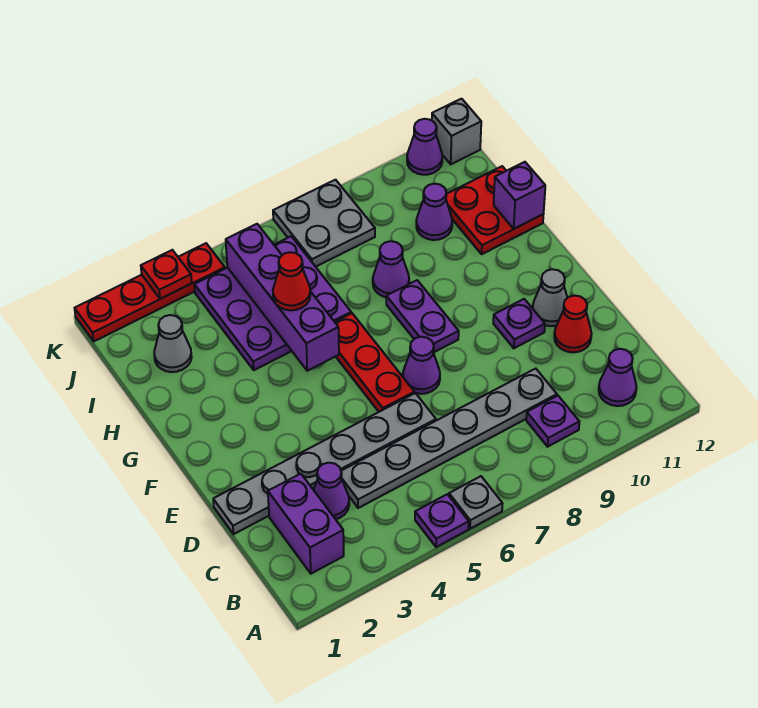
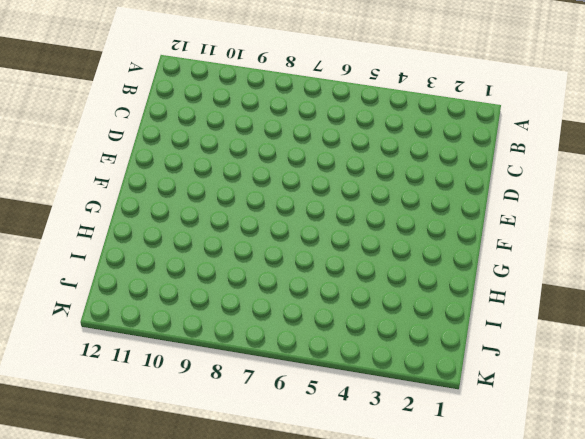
none -> purple plate A5 level 1
none -> grey plate A6 level 1
none -> purple brick B2:C2 level 1

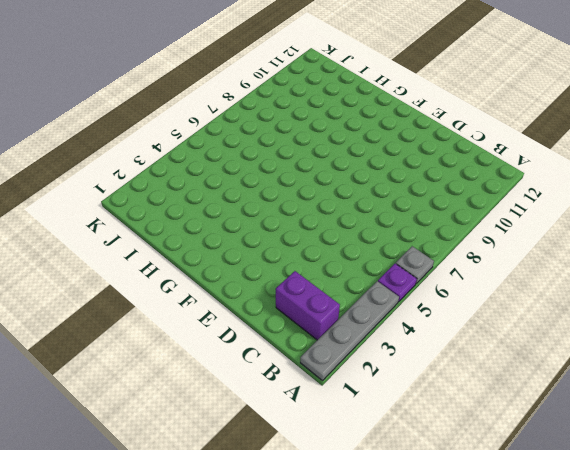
grey plate A1:A4 level 1 -> none
none -> purple plate B9 level 1
none -> purple cone B11 level 1
none -> purple cone C3 level 1

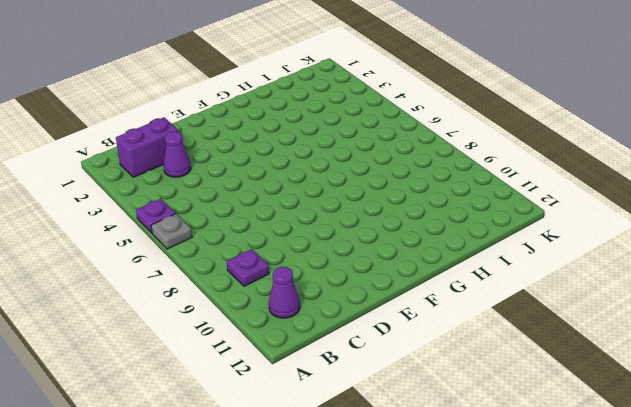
none -> grey plate C4:C9 level 1
none -> grey plate D1:D6 level 1
none -> red cone D11 level 1

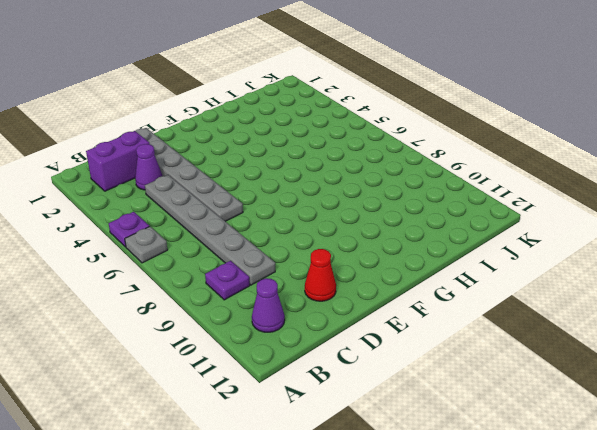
none -> red plate E6:G6 level 1
none -> purple cone E7 level 1
none -> purple plate E10 level 1

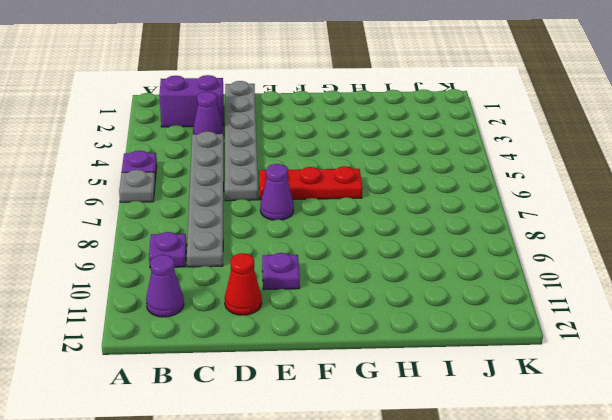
none -> grey cone E11 level 1
none -> purple plate F8:G8 level 1
none -> purple plate H4:J6 level 1

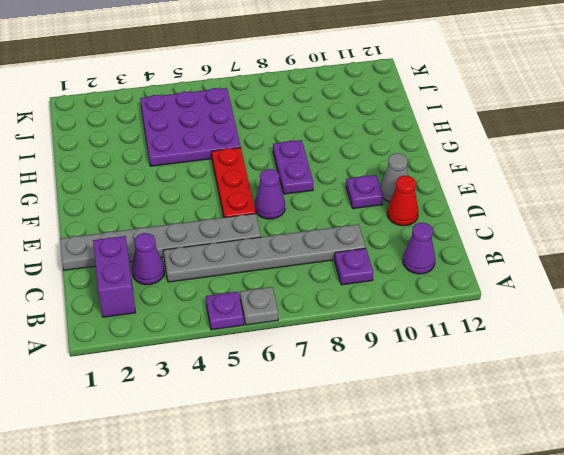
none -> purple cone H8 level 1
none -> red plate H11:I12 level 1
none -> grey cone I2 level 1

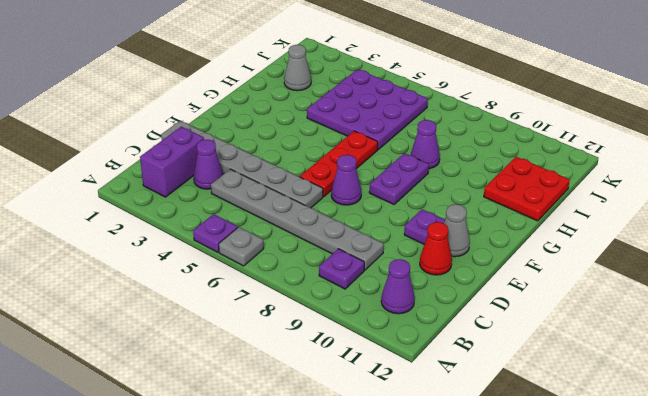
none -> purple cone I10 level 1
none -> grey plate J7:K8 level 1
none -> red plate K1:K4 level 1

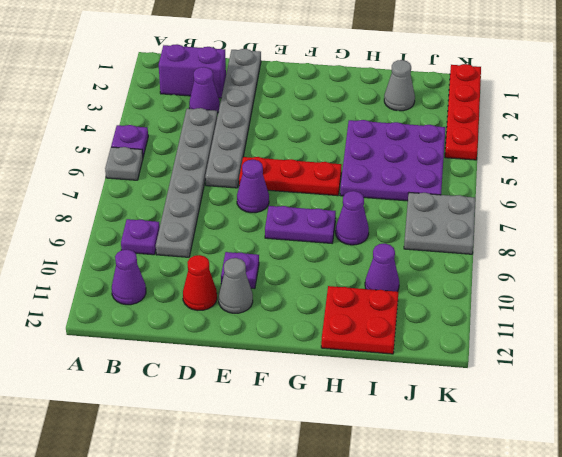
none -> purple cone K11 level 1
none -> grey brick K12 level 1
none -> purple brick G5:J5 level 2

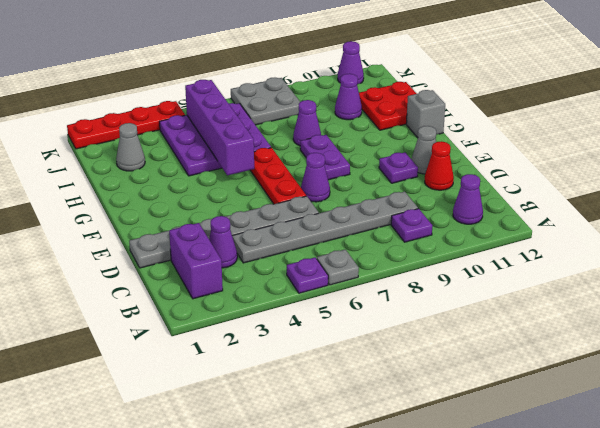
grey brick G12 level 1 -> grey brick K12 level 1
none -> purple brick H12 level 2
none -> red plate K3 level 2
none -> red cone H5 level 3

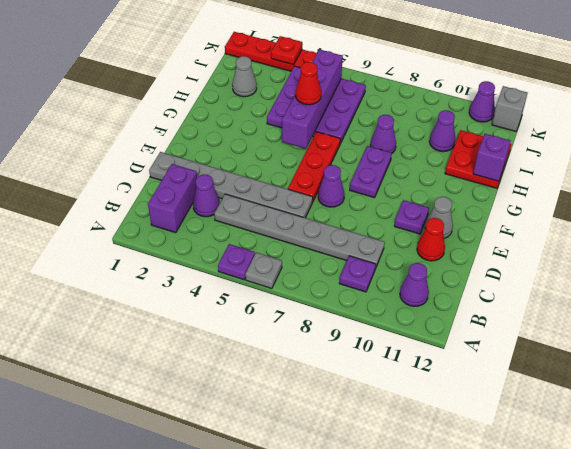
none -> grey plate J7:K8 level 1

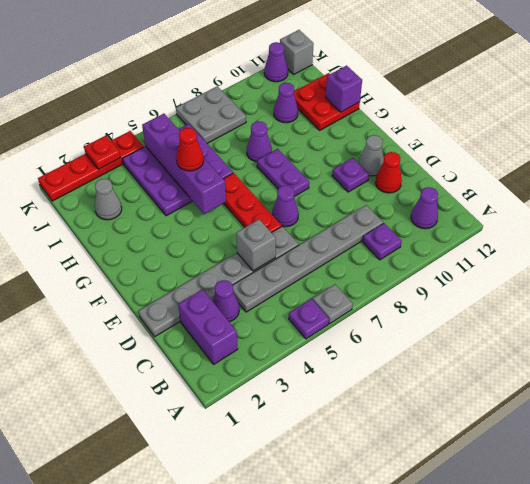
grey brick D5 level 2 -> none

